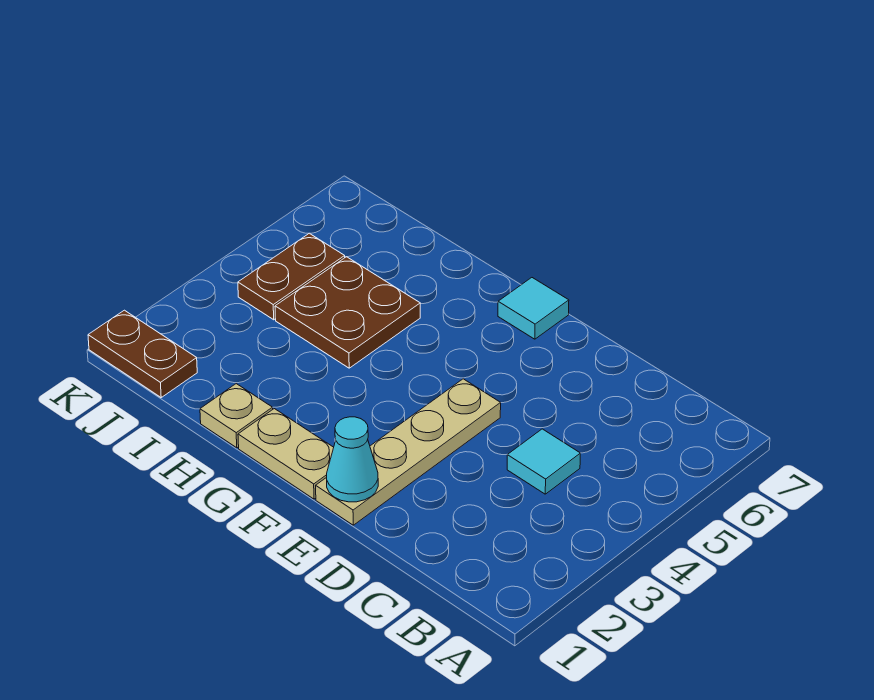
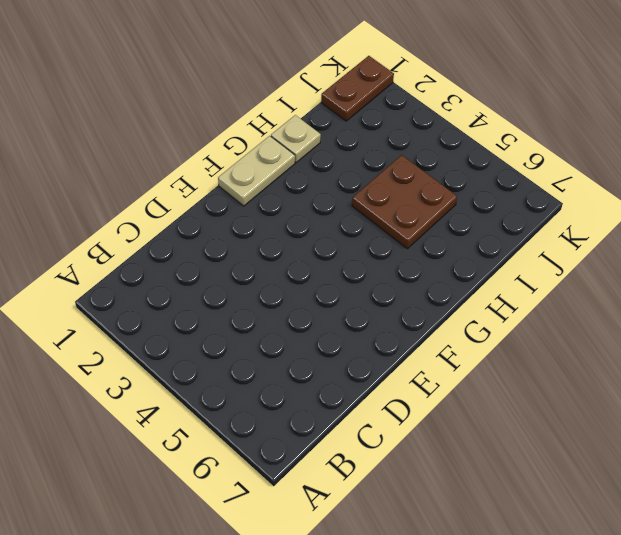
none -> cyan tile C4 level 1
none -> tan plate E1:E4 level 1

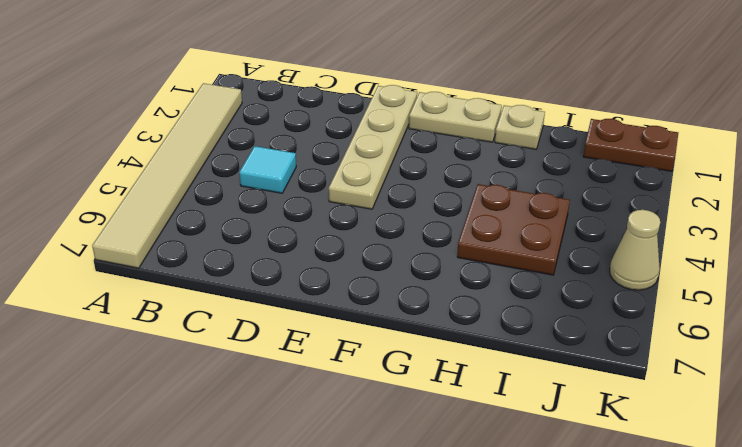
tan tile A2:A7 level 1 -> none
tan cone K5 level 1 -> none
none -> cyan tile F7 level 1
none -> brown plate J4:J5 level 1

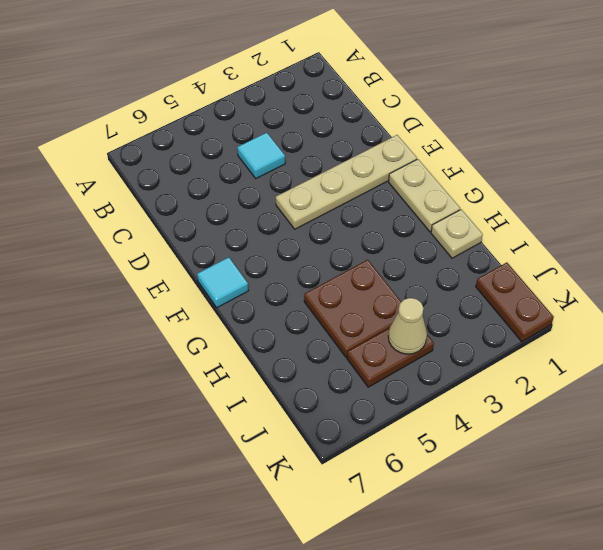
tan cone J4 level 2 -> none
none -> cyan cone E1 level 2

